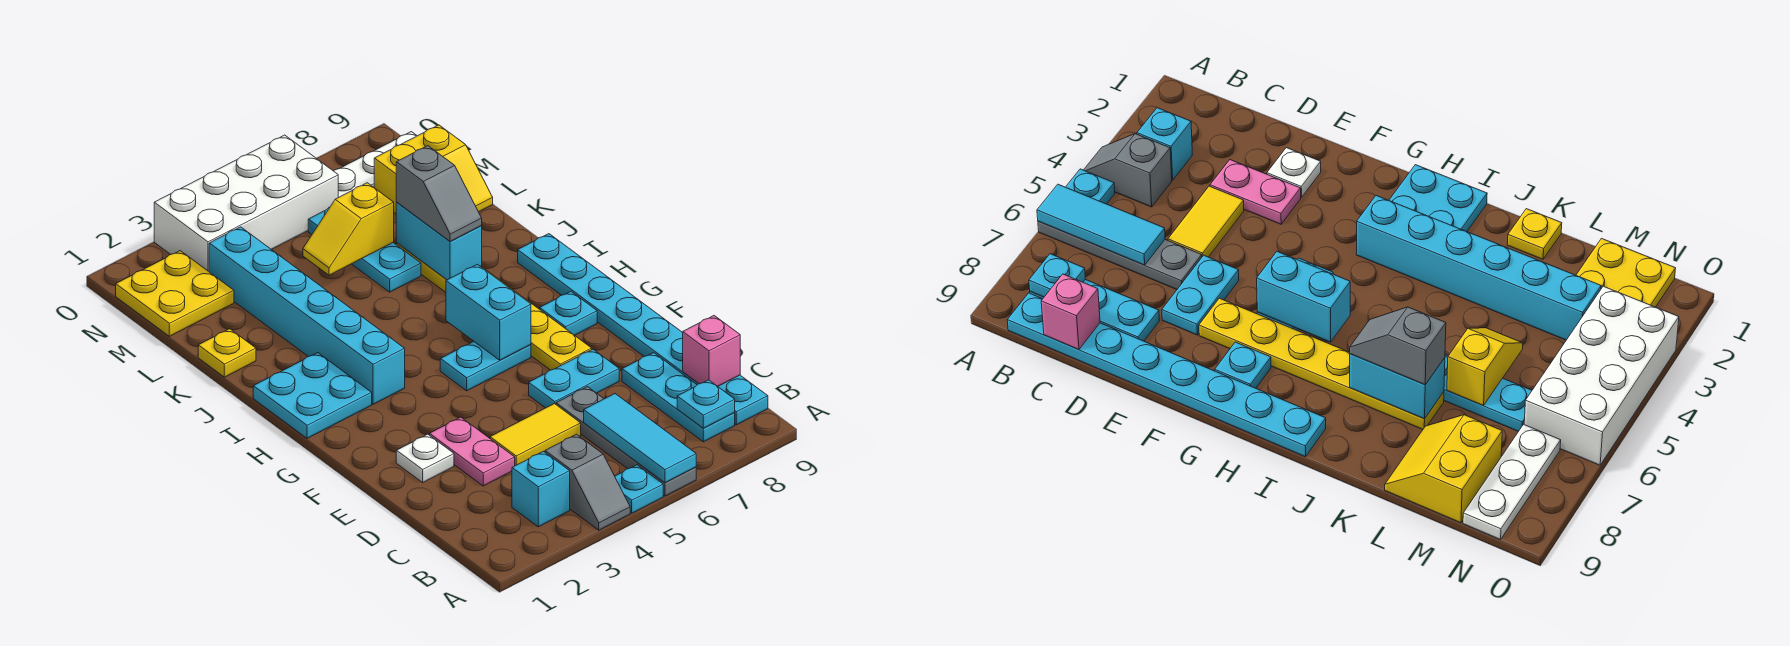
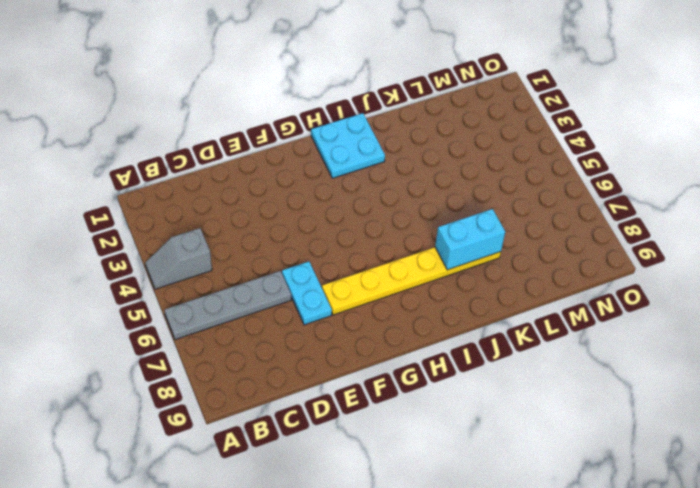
none -> cyan plate A5 level 1
none -> cyan brick B3 level 1
none -> cyan plate B8:D8 level 1

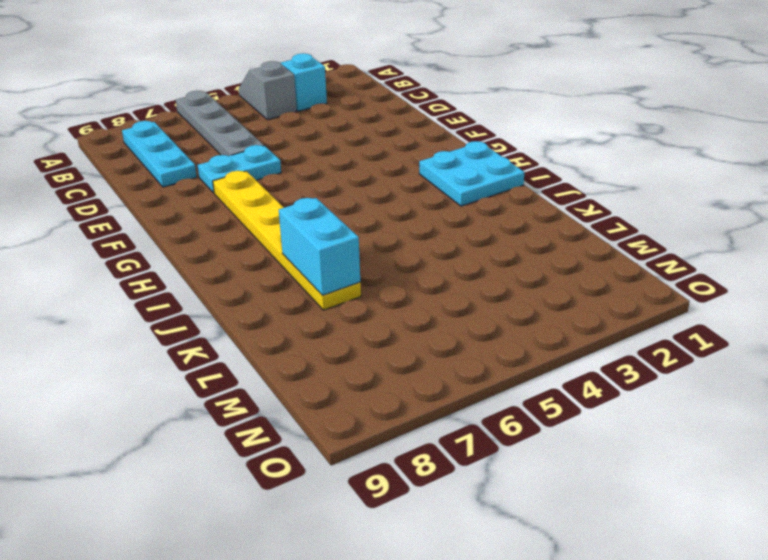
none -> cyan plate A5 level 1
none -> cyan plate B9:I9 level 1
none -> pink plate D3:E3 level 1

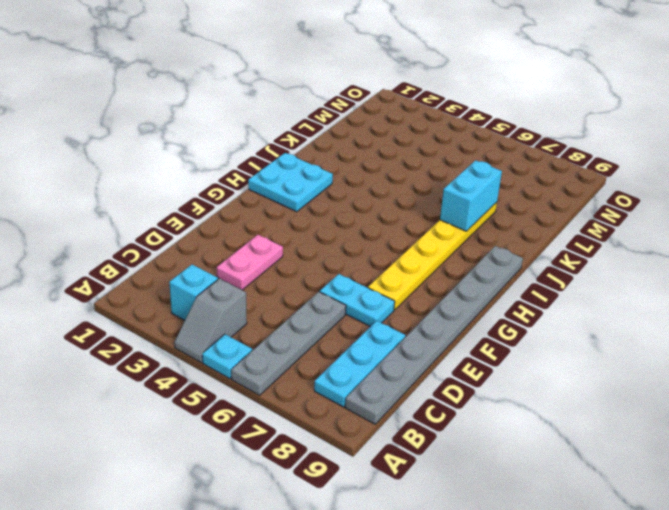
grey plate B9:I9 level 1 -> cyan plate B9:I9 level 1
none -> yellow tile D4:D5 level 1
none -> white plate E2 level 1
none -> cyan plate G5:G6 level 1

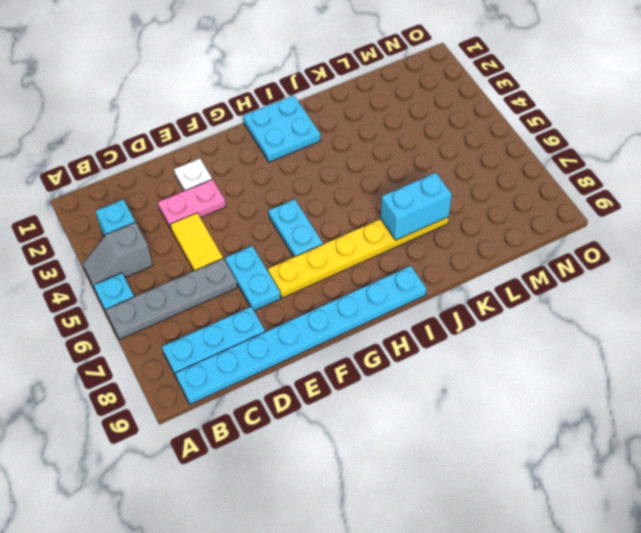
none -> cyan plate G8 level 1
none -> cyan brick H3:M3 level 1
none -> yellow plate K1 level 1

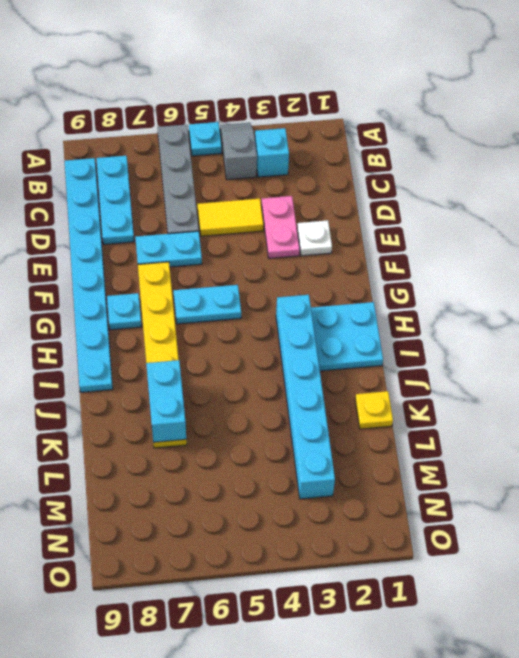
none -> cyan plate K6:M6 level 1
none -> yellow slope L8:M9 level 1 top M
none -> yellow plate M1:N2 level 1

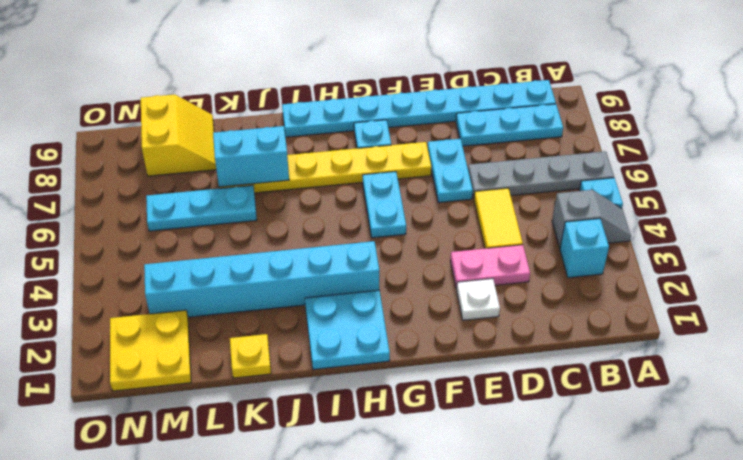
none -> white brick N3:O6 level 1
none -> white plate N7:N9 level 1
none -> cyan tile A6:C6 level 2

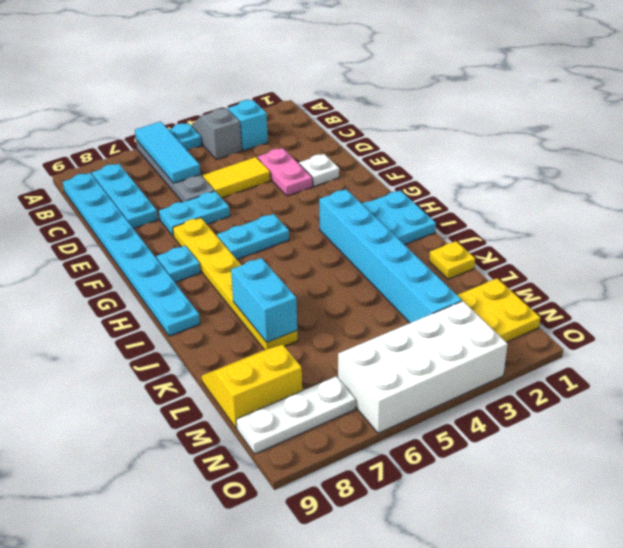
none -> cyan plate K6:M6 level 1
none -> cyan plate B8 level 2
none -> pink brick C9 level 2

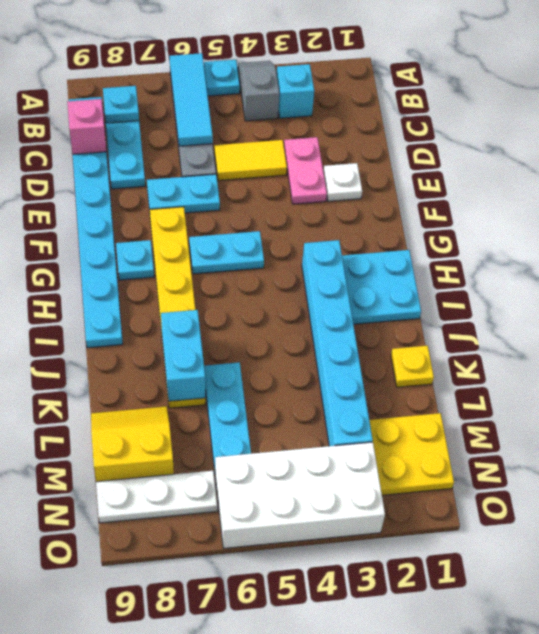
none -> cyan brick G6:H6 level 2
none -> yellow slope L5:L6 level 2 top 6
none -> grey slope J7:K7 level 3 top K

